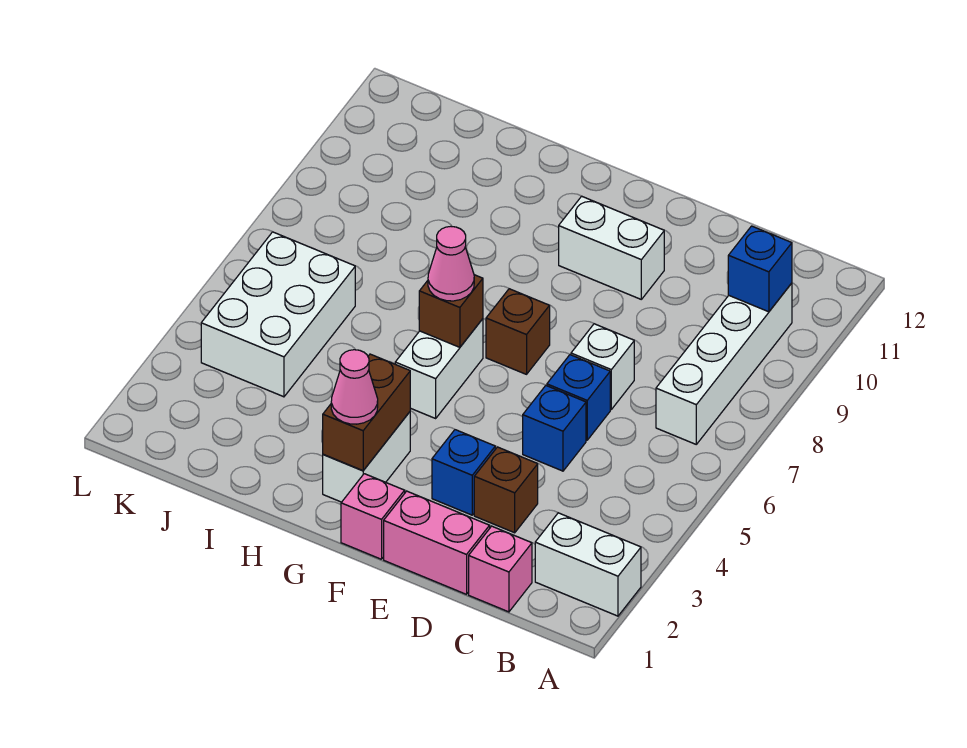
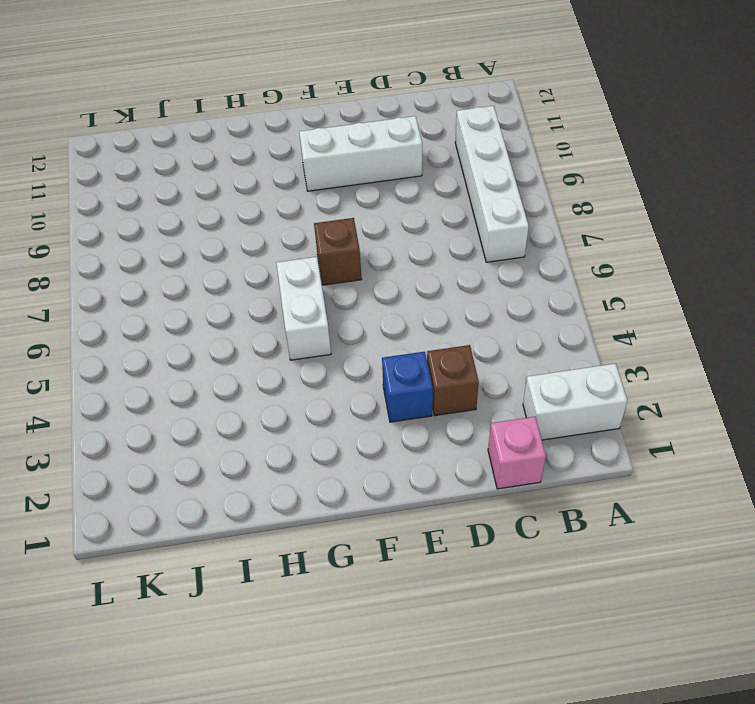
white brick D10:F10 level 1 -> white brick E10:F10 level 1
none -> pink brick D1:E1 level 1
none -> blue brick D5 level 1
none -> blue brick D6 level 1

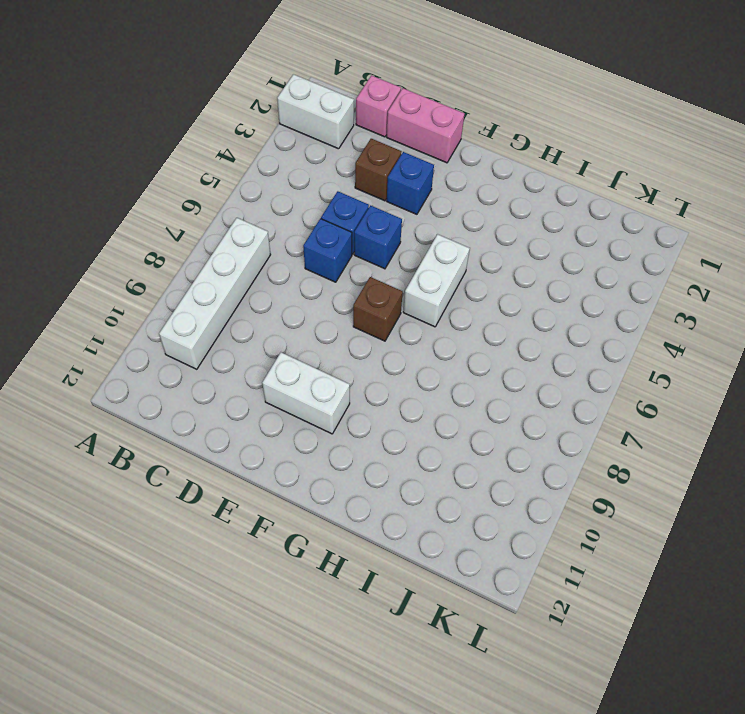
blue brick E5 level 1 -> blue brick B10 level 2
none -> white brick D7 level 1
none -> pink brick F1 level 1
none -> white brick G2:G3 level 1

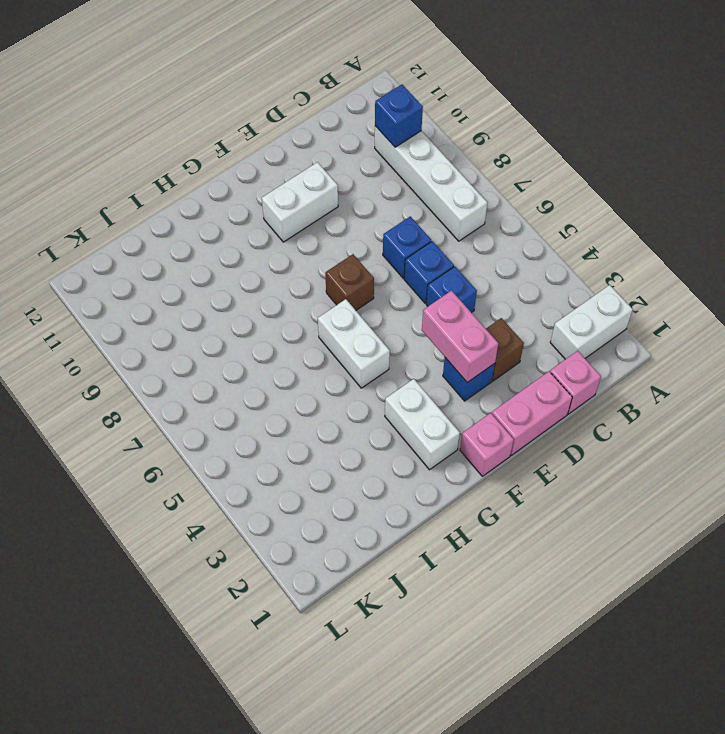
blue brick D7 level 1 -> white brick D7 level 1
pink brick E3:E4 level 2 -> none
none -> white brick J4:K6 level 1
none -> brown brick G2:G3 level 2
none -> brown brick G6 level 2

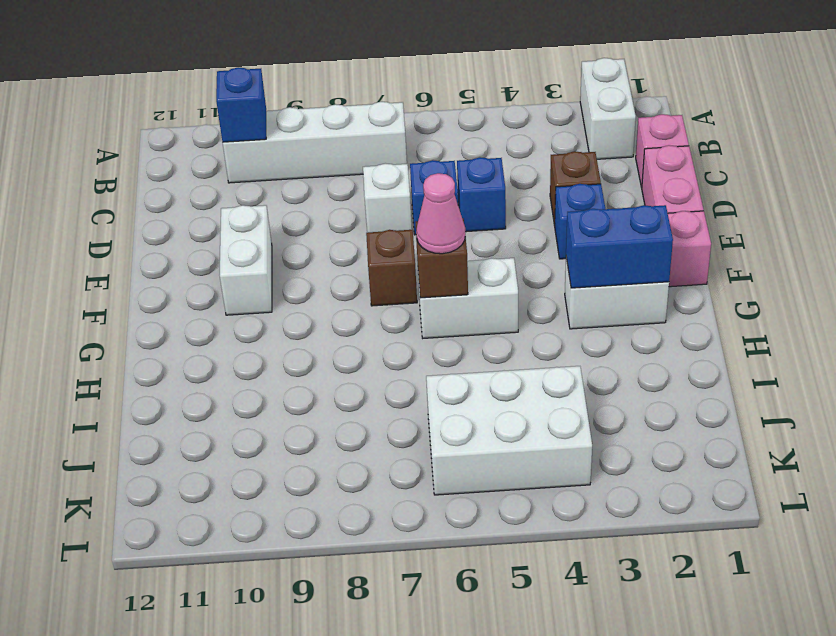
blue brick G2:G3 level 2 -> brown brick G2:G3 level 2
none -> pink cone G2 level 3

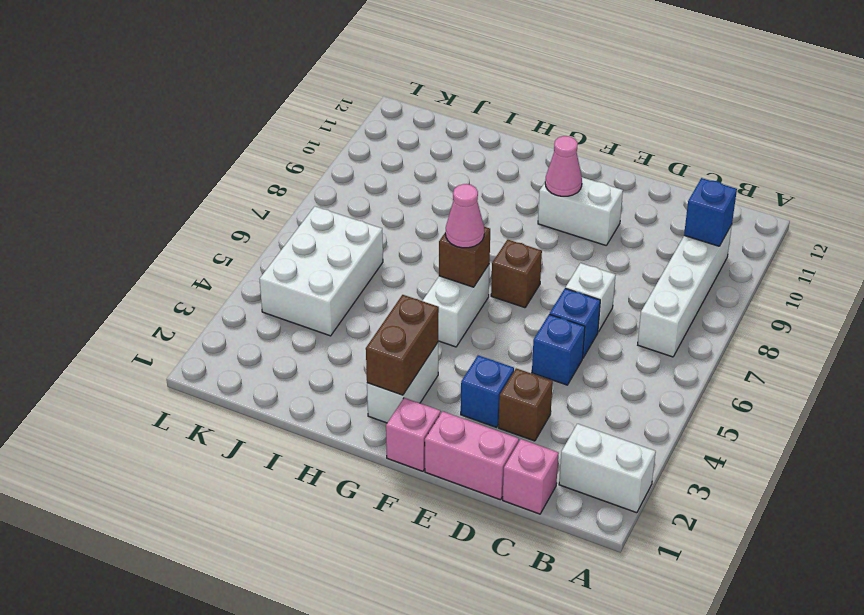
pink cone F10 level 2 -> pink cone G2 level 3

